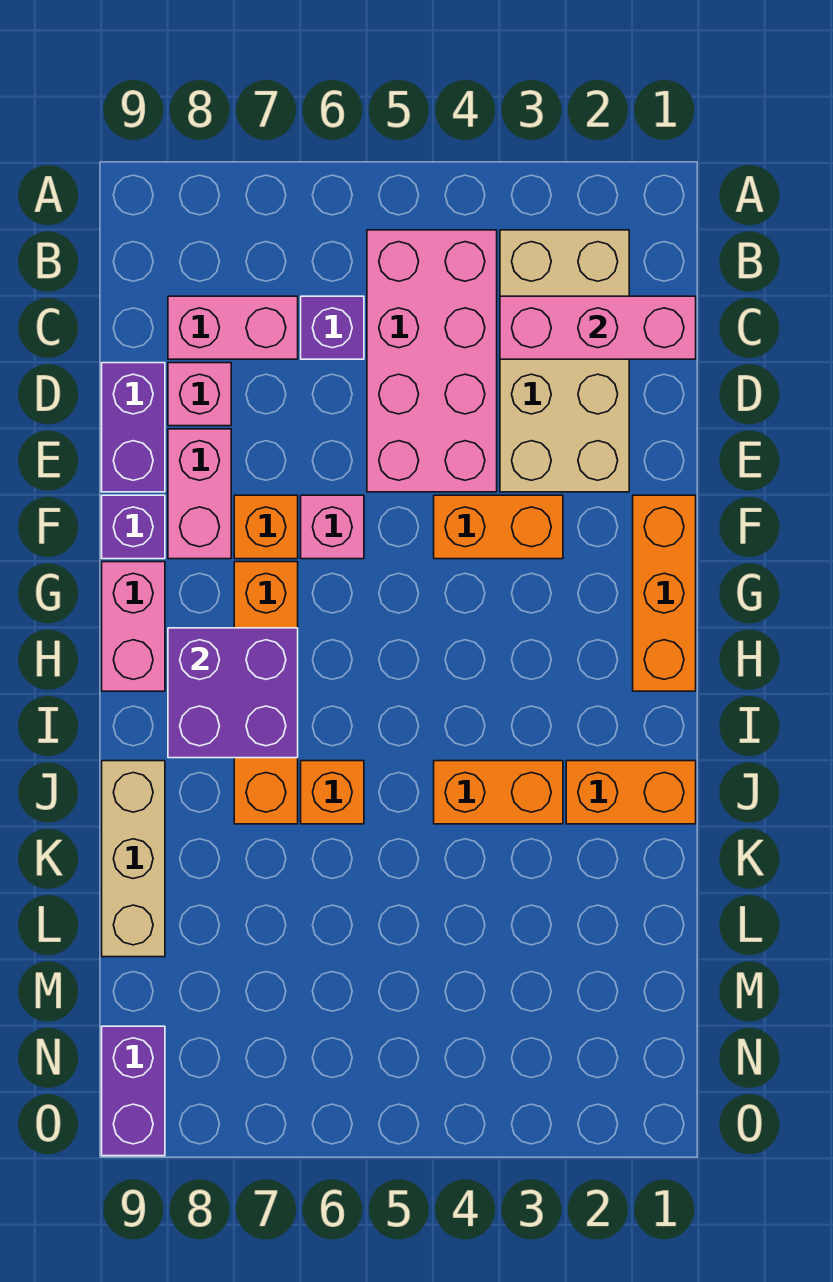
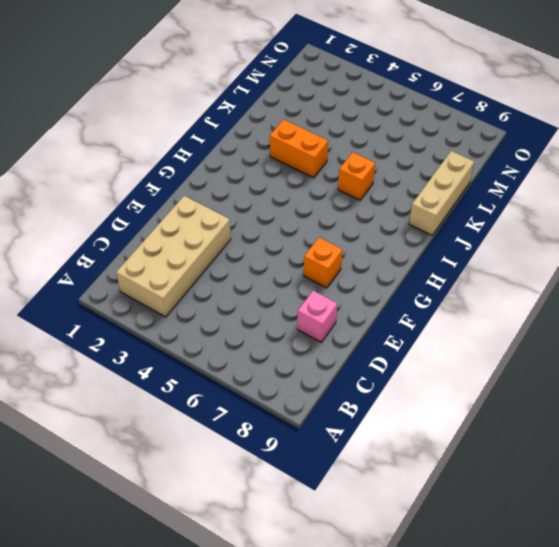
none -> pink brick B4:E5 level 1
none -> purple brick C6 level 1
none -> pink brick C7:C8 level 1

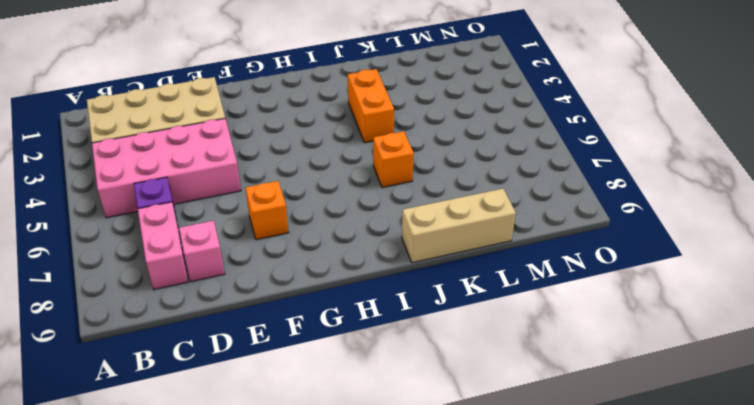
none -> purple brick D9:E9 level 1
none -> pink brick E8:F8 level 1
none -> orange brick F1:H1 level 1

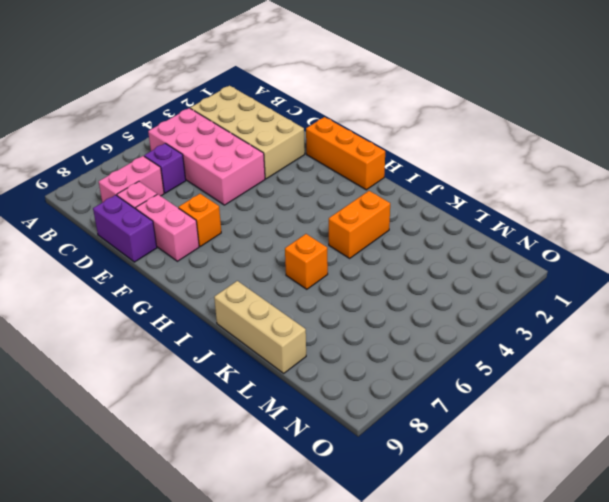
none -> orange brick F3:F4 level 1
none -> pink brick F6 level 1
none -> purple brick F9 level 1

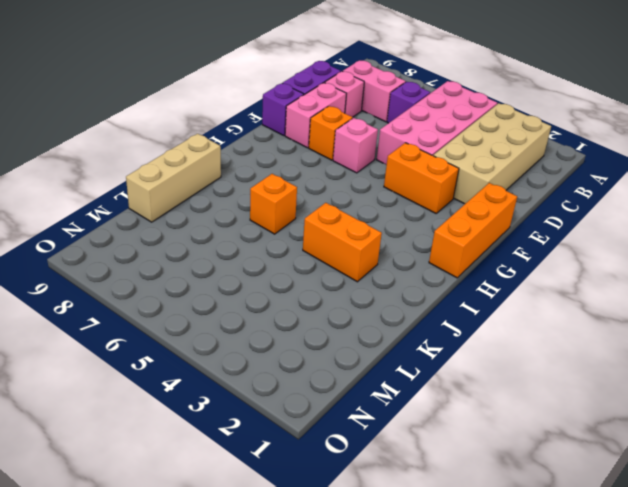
none -> orange brick G7:J7 level 1
none -> pink brick G9:H9 level 1
none -> orange brick J1:J2 level 1

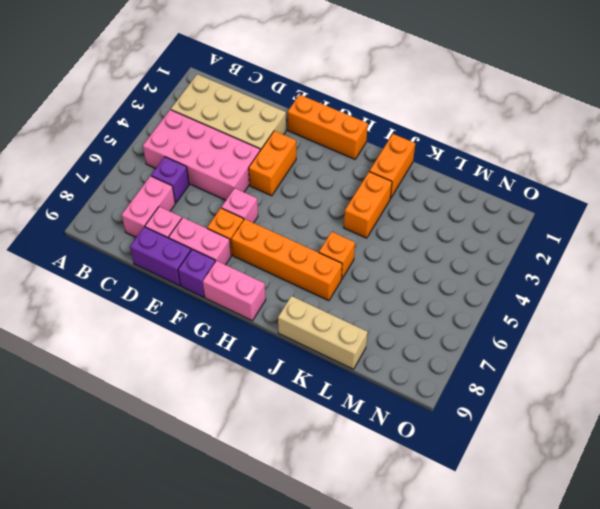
none -> purple brick N9:O9 level 1
none -> pink brick C1:C3 level 2
none -> purple brick H7:I8 level 2

